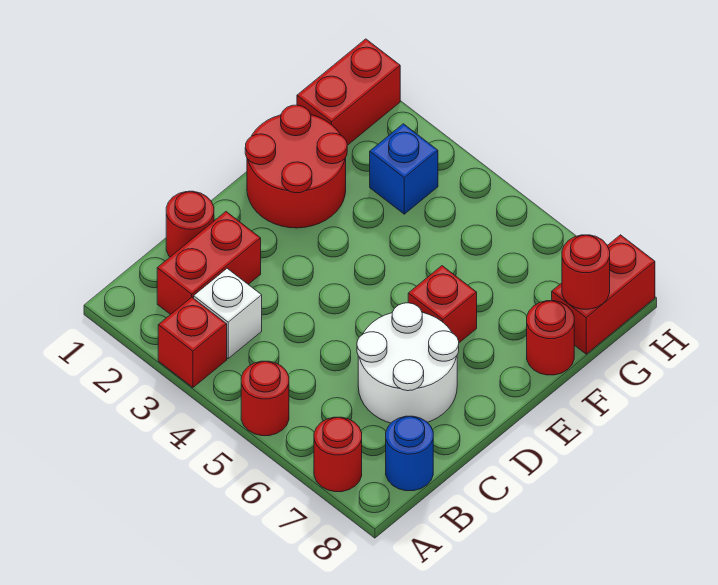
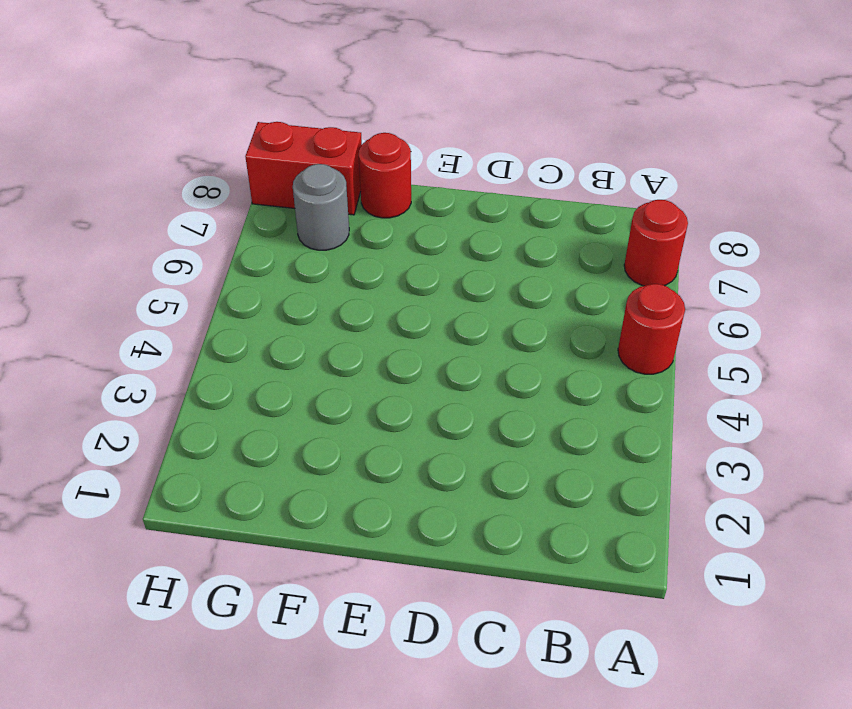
grey round brick G7 level 1 -> none
none -> red brick A3 level 1
none -> red brick B2:C2 level 1
none -> white brick B3 level 1

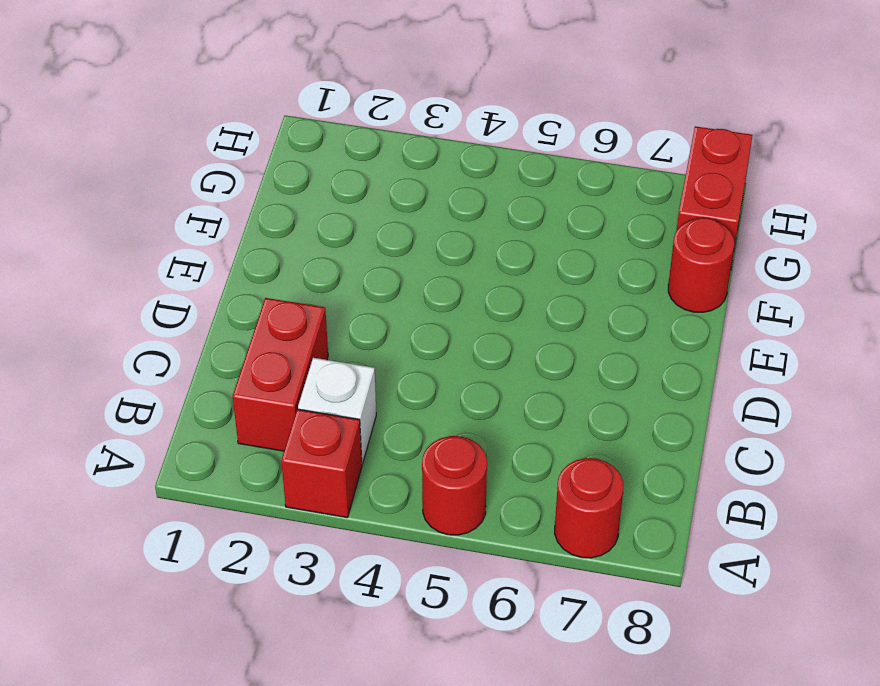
none -> blue round brick B8 level 1
none -> red round brick C1 level 1
none -> white round brick C6:D7 level 1

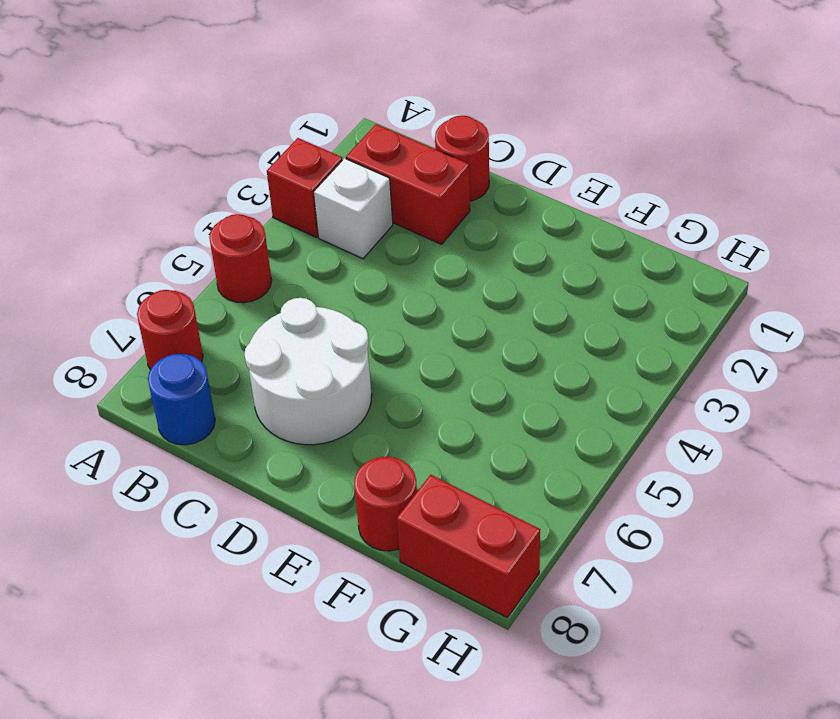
none -> red round brick E1:F2 level 1
none -> red brick E6 level 1
none -> red brick G1:H1 level 1

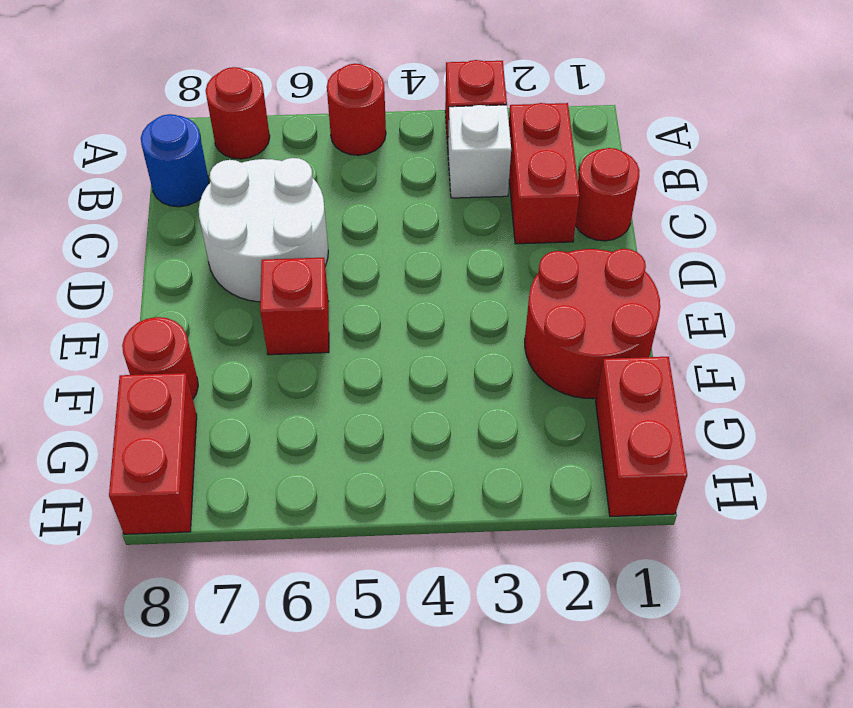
none -> blue brick G3 level 1
none -> red round brick G8 level 2

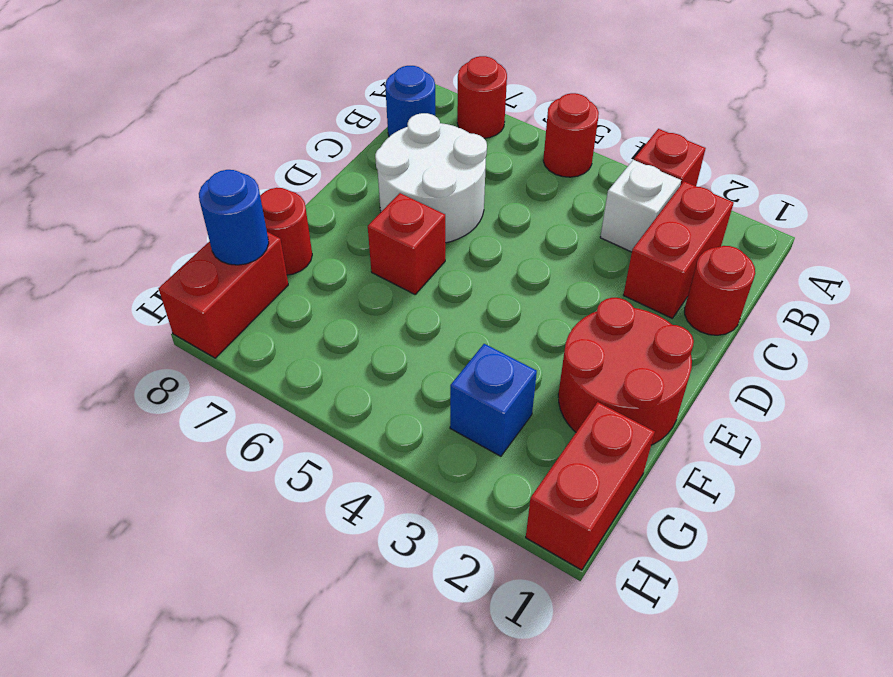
blue round brick G8 level 2 -> red round brick G8 level 2

